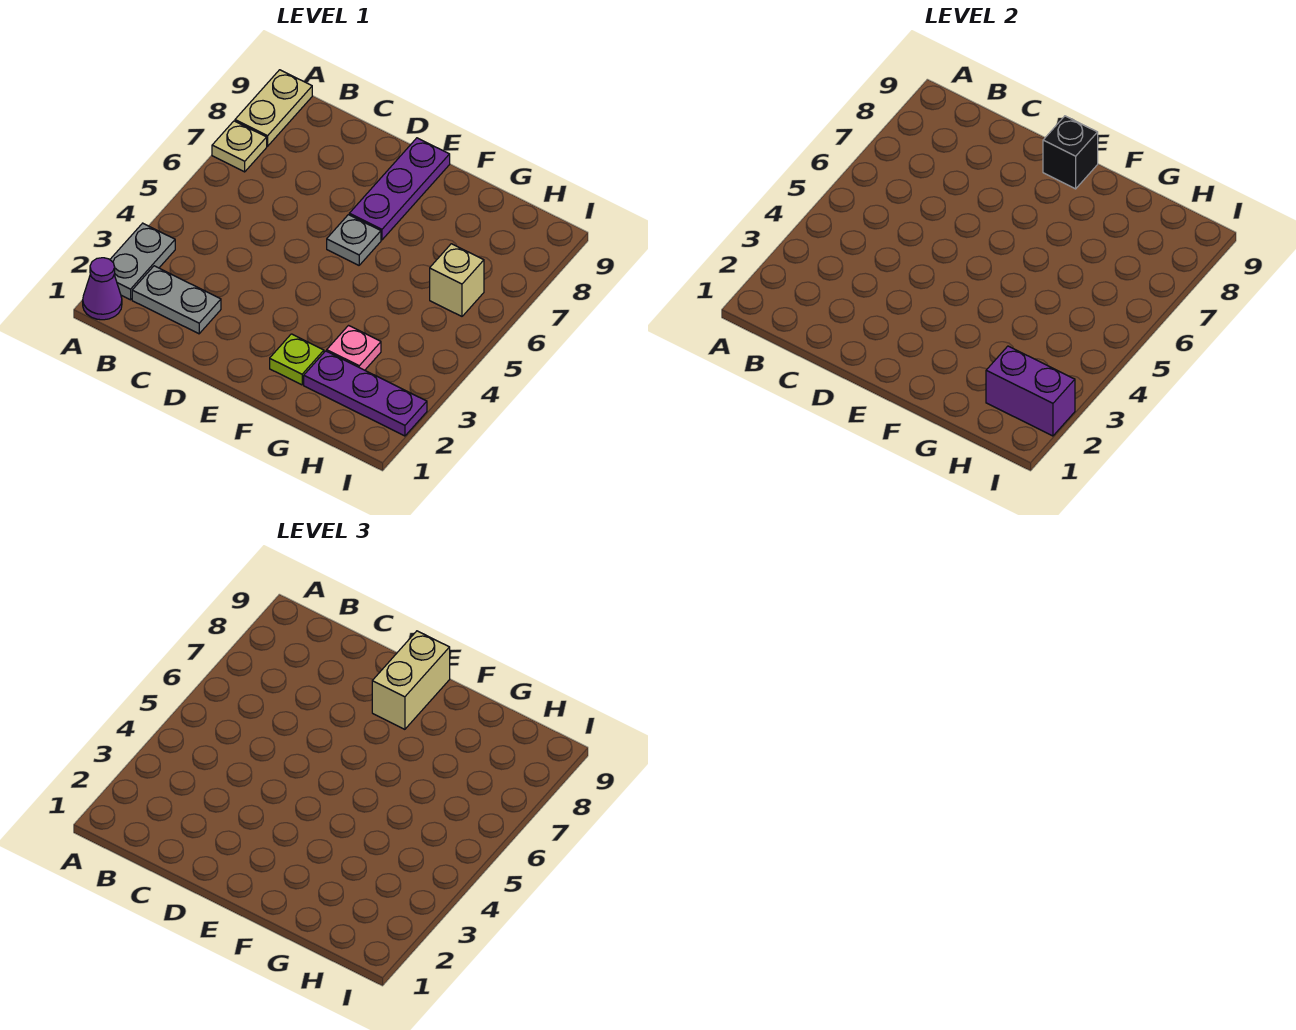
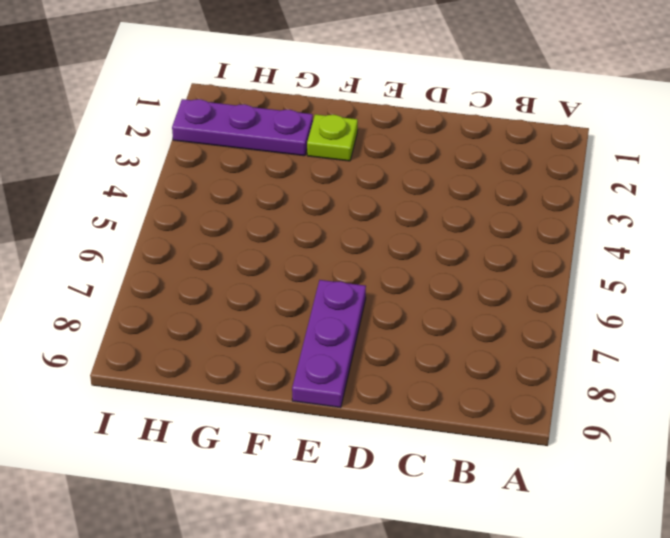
none -> purple cone A1 level 1
none -> grey plate A2:A3 level 1
none -> tan plate A7 level 1

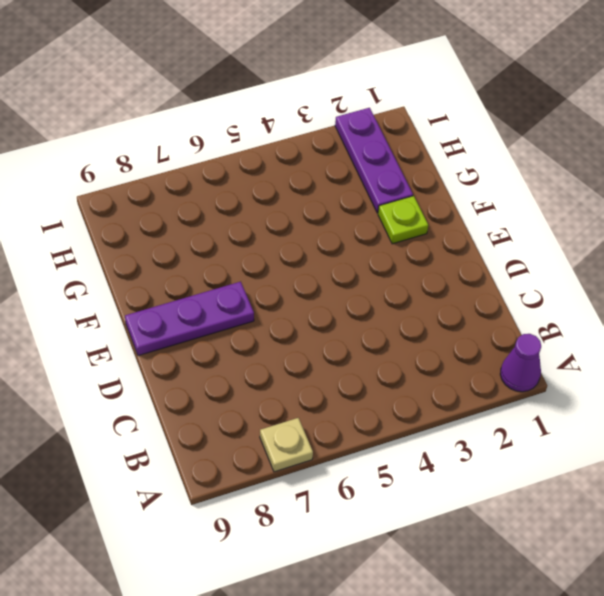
none -> grey plate A2:A3 level 1
none -> tan plate A8:A9 level 1
none -> grey plate B2:C2 level 1

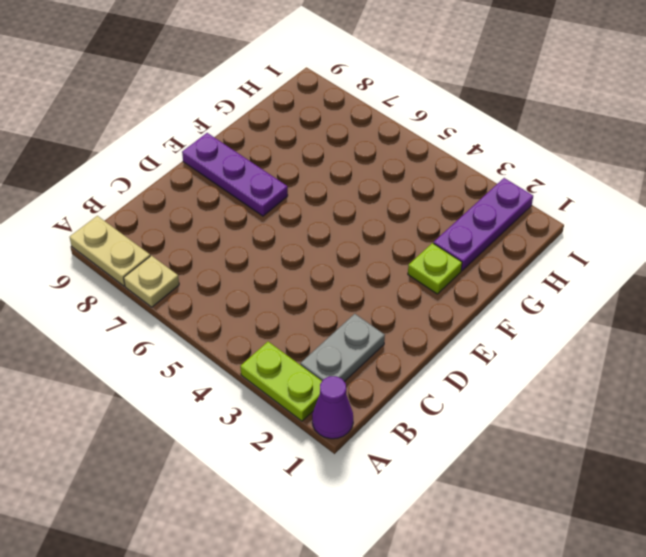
lime plate A2:A3 level 1 -> grey plate A2:A3 level 1
none -> grey plate E6 level 1
none -> pink plate G3 level 1
none -> tan brick H6 level 1

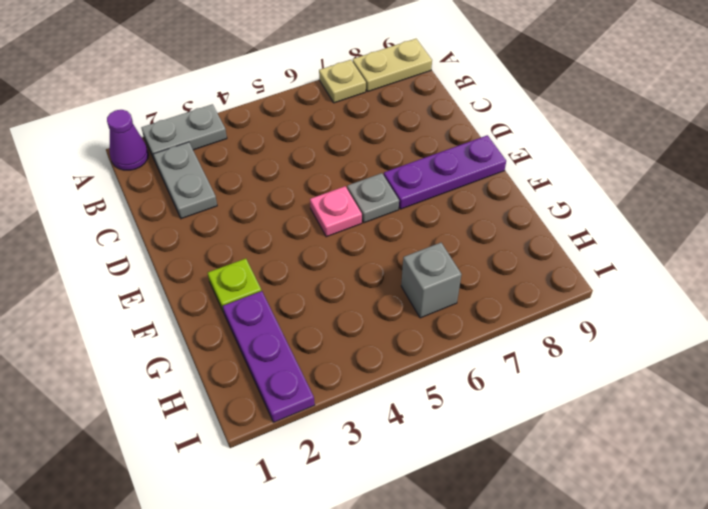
pink plate E5 level 1 -> pink plate G3 level 1
grey brick H6 level 1 -> tan brick H6 level 1
none -> black brick E9 level 2
none -> purple brick H2:I2 level 2
none -> tan brick E8:E9 level 3

